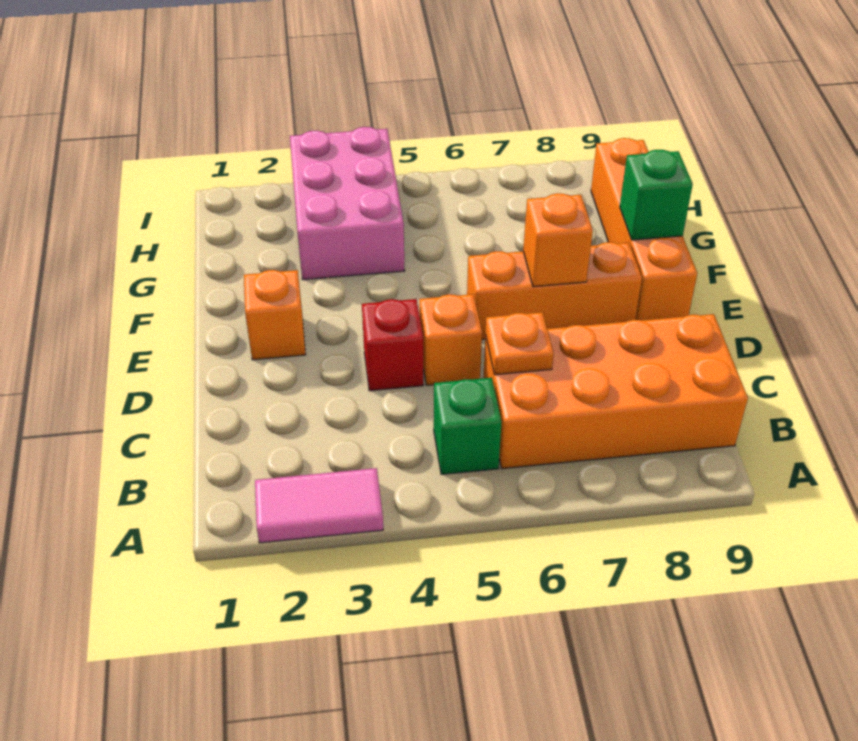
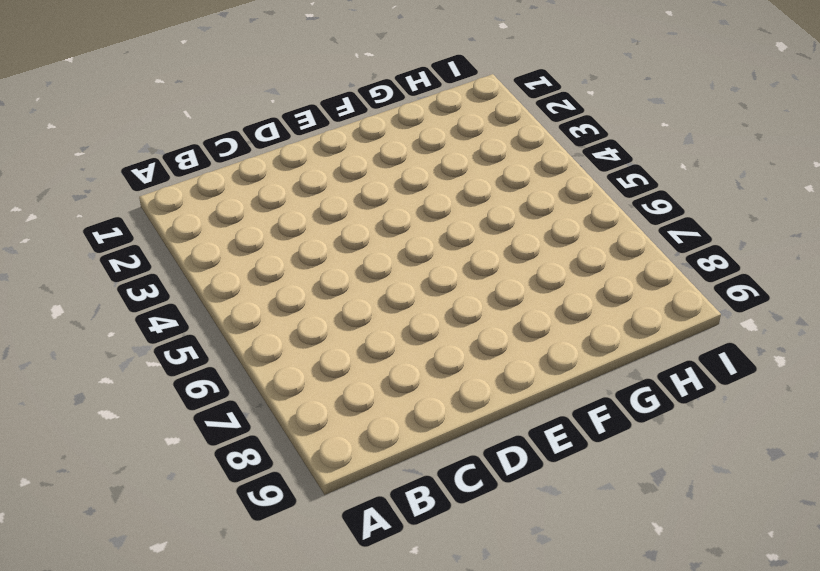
none -> pink tile A2:A3 level 1
none -> green brick B5 level 1
none -> orange brick B6:C9 level 1

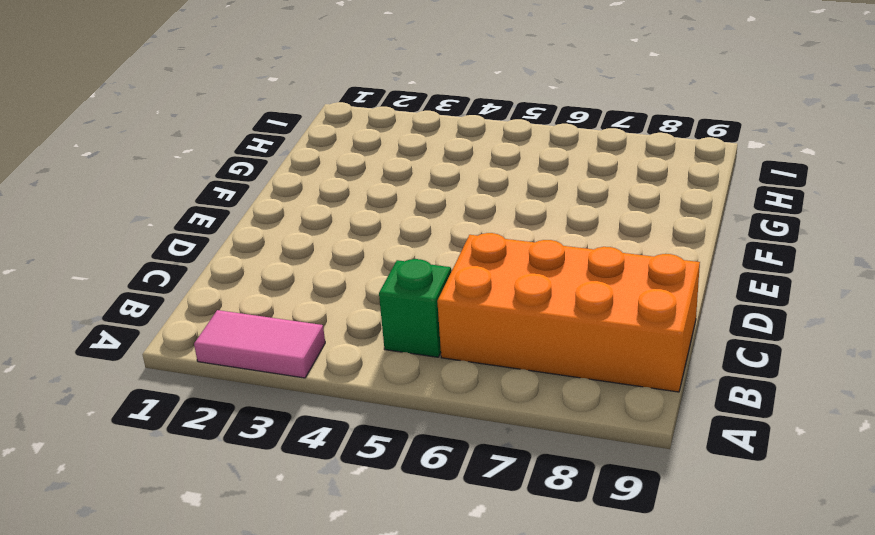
none -> red brick D4 level 1
none -> orange brick D5 level 1
none -> orange brick E2 level 1

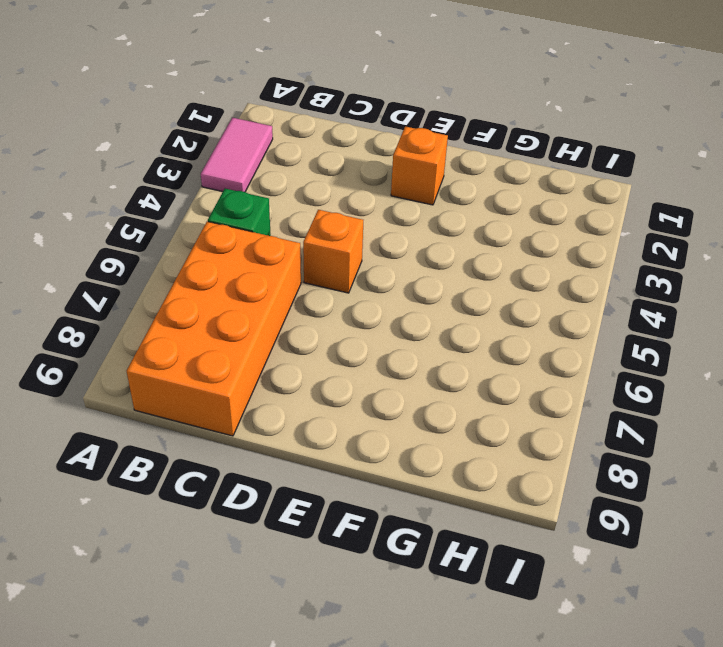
none -> red brick D4 level 1
none -> orange brick E6:E8 level 1
none -> orange brick E9:H9 level 1

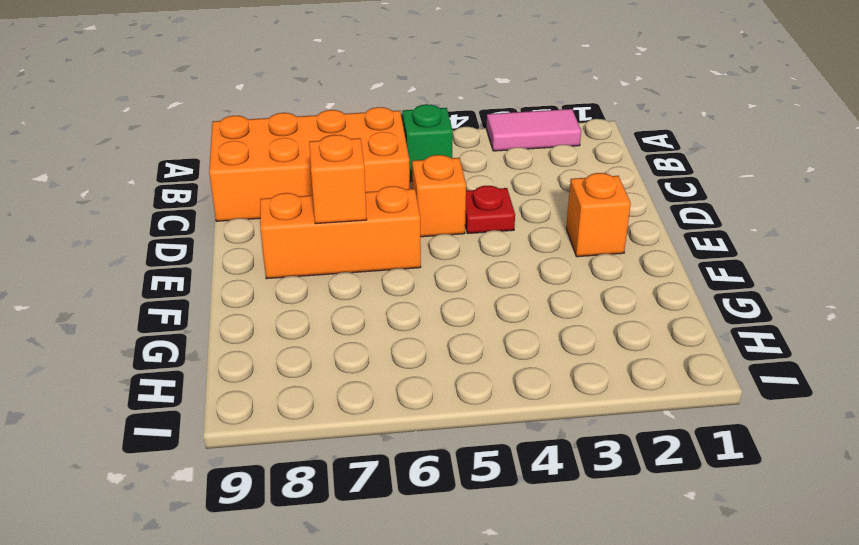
red plate D4 level 1 -> red brick D4 level 1
none -> orange brick E9:H9 level 1
none -> pink brick G3:I4 level 1
none -> orange plate C6 level 2

